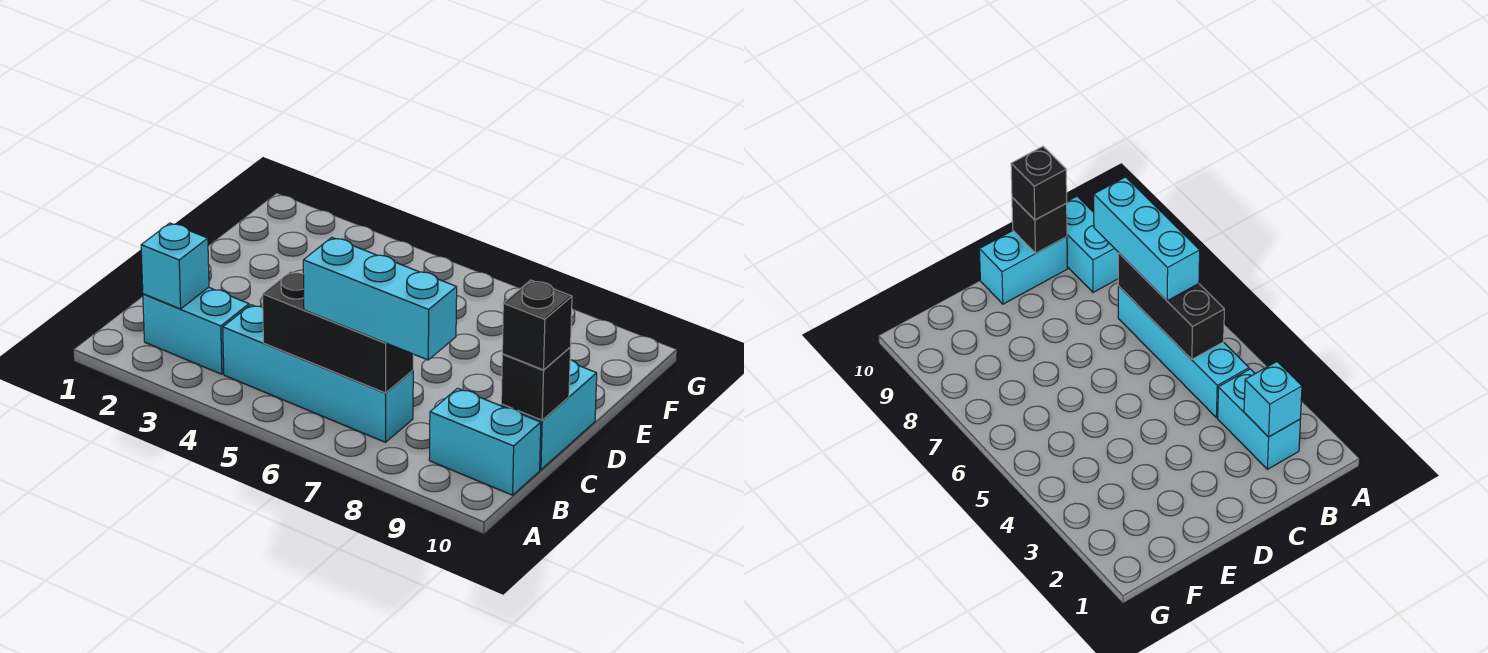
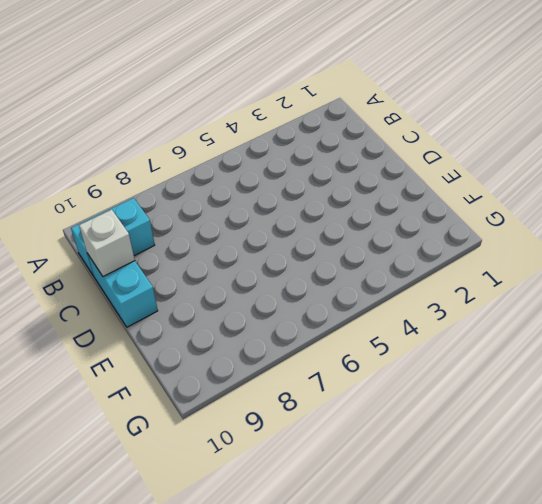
white brick C10 level 2 -> black brick C10 level 2
none -> cyan brick B2:B3 level 1
none -> cyan brick B4:B7 level 1

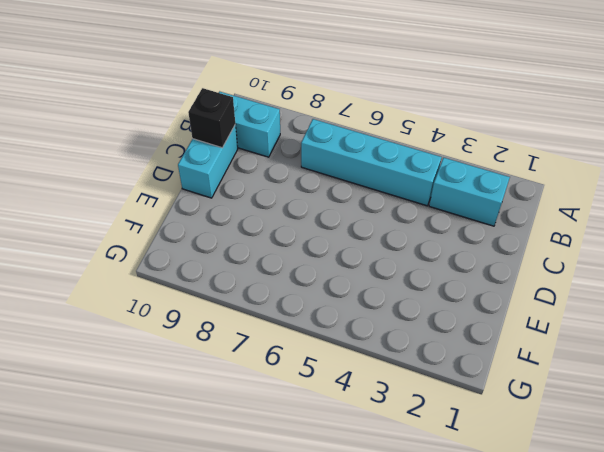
none -> cyan brick B2 level 2
none -> black brick B5:B7 level 2

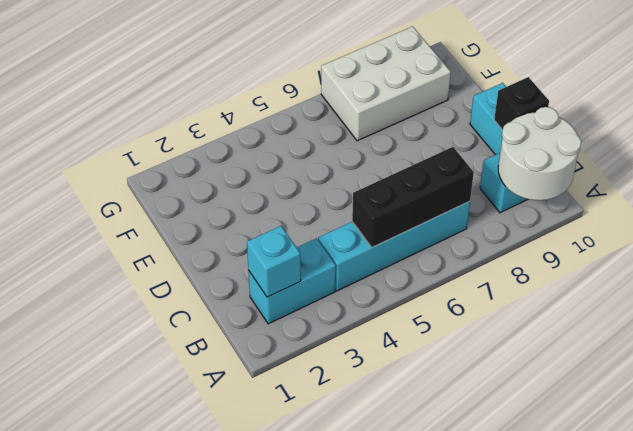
white round brick A9:B10 level 2 -> none
white brick F7:G9 level 1 -> none
none -> cyan brick B6:B8 level 3
none -> black brick C10 level 3

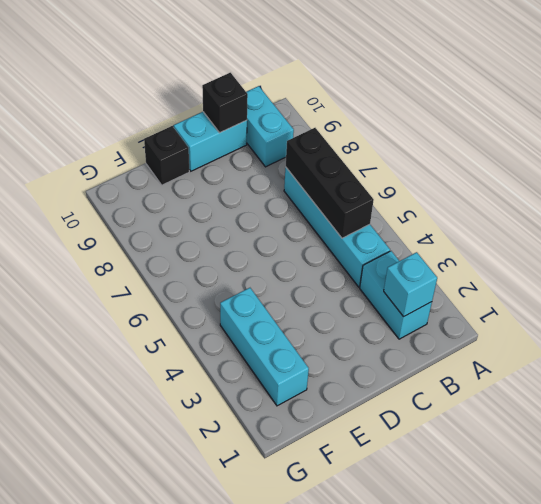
black brick E10 level 1 -> black brick C10 level 3
cyan brick F2:F4 level 1 -> cyan brick B6:B8 level 3

